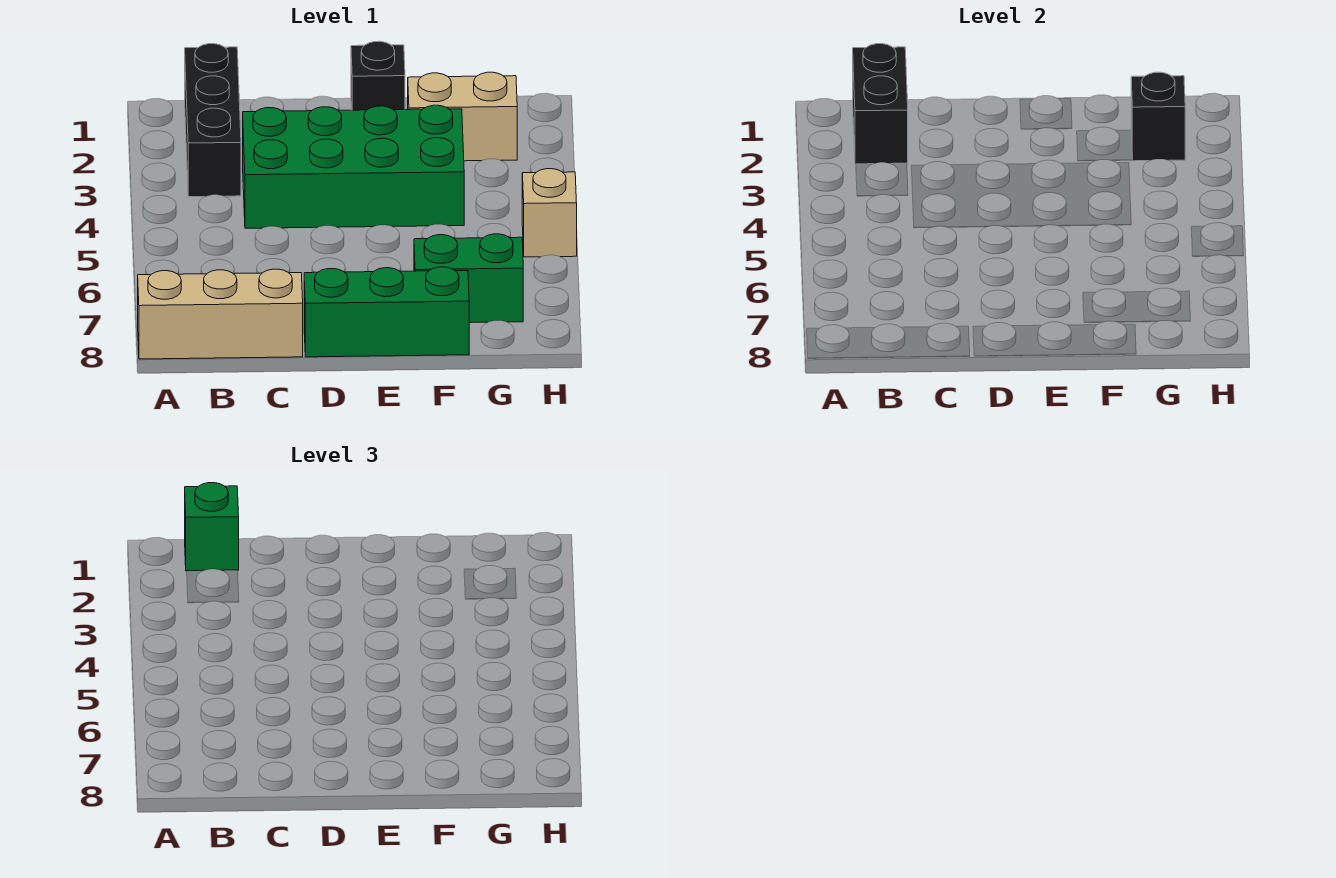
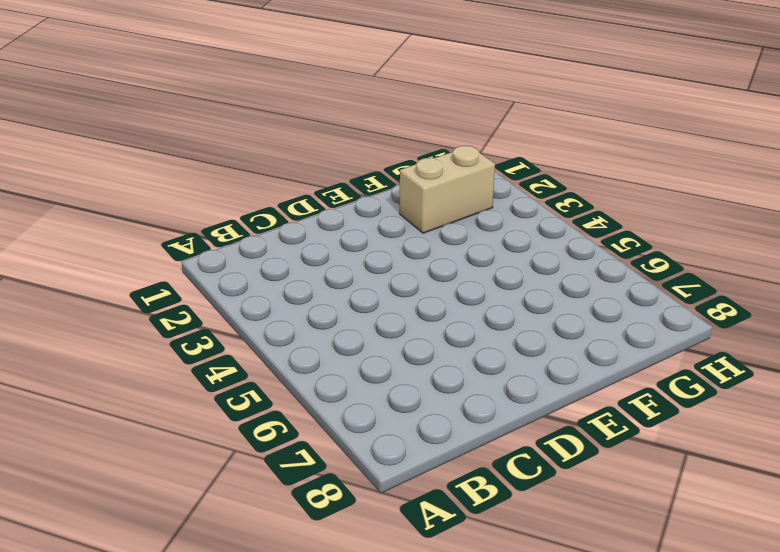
none -> tan brick A8:C8 level 1
none -> black brick B1:B3 level 1

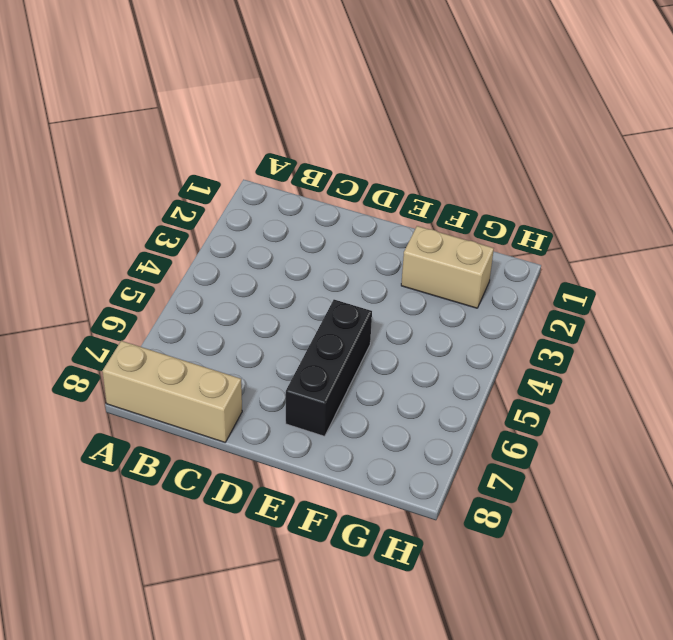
black brick E5:E7 level 1 -> black brick B1:B3 level 1
none -> green brick C3:F4 level 1
none -> green brick D8:F8 level 1

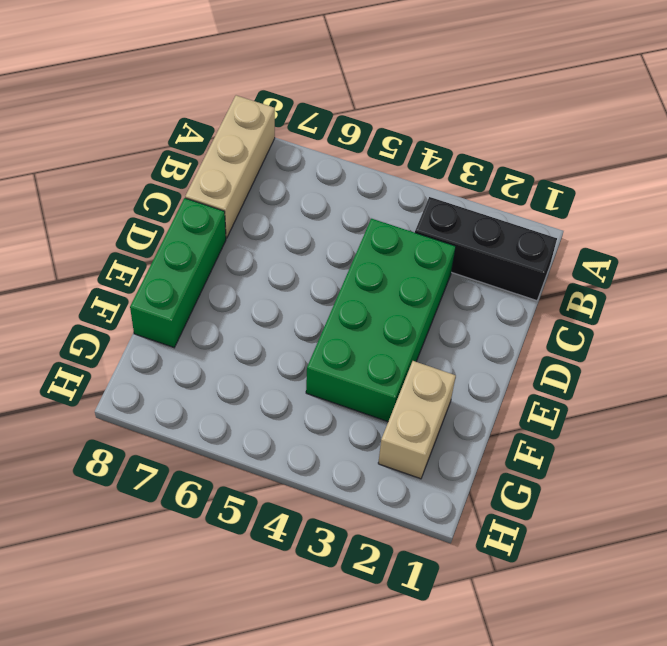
none -> black brick E1 level 1
none -> green brick F7:G7 level 1

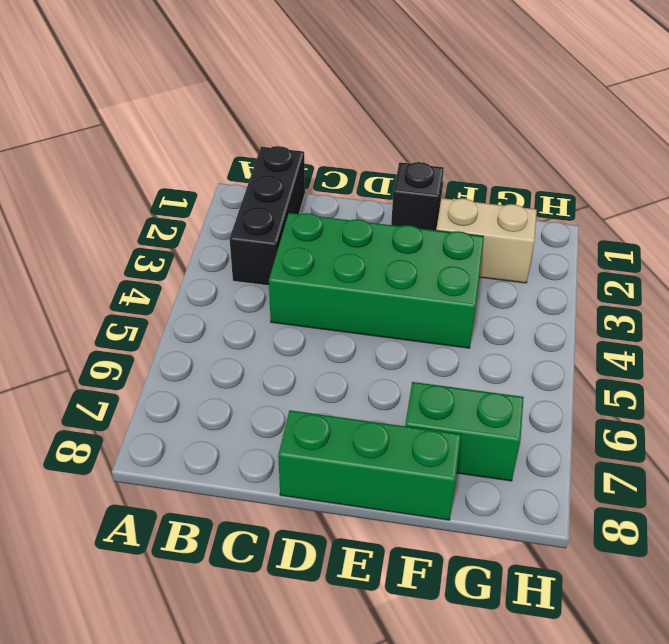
none -> tan brick A8:C8 level 1
none -> tan brick H5 level 1

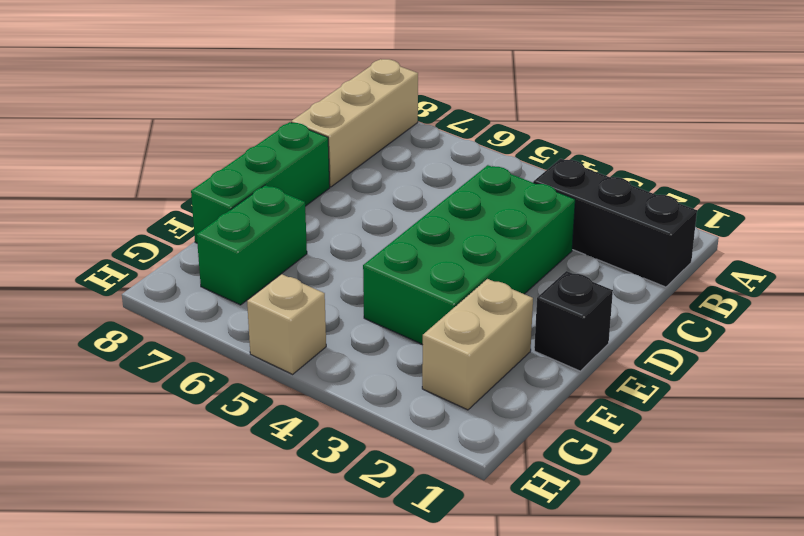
none -> black brick B1:B2 level 2
none -> black brick G2 level 2

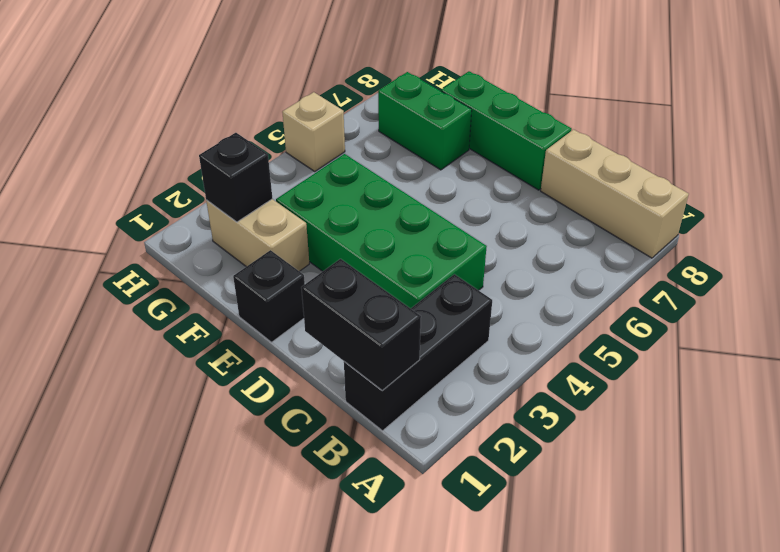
black brick B1:C1 level 2 -> black brick B1:B2 level 2
none -> green brick B1 level 3

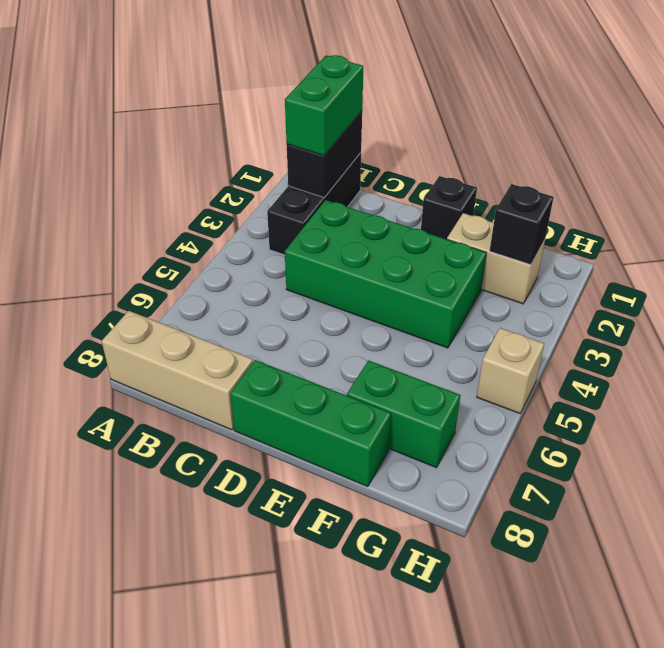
green brick B1:B2 level 3 -> green brick B1 level 3

